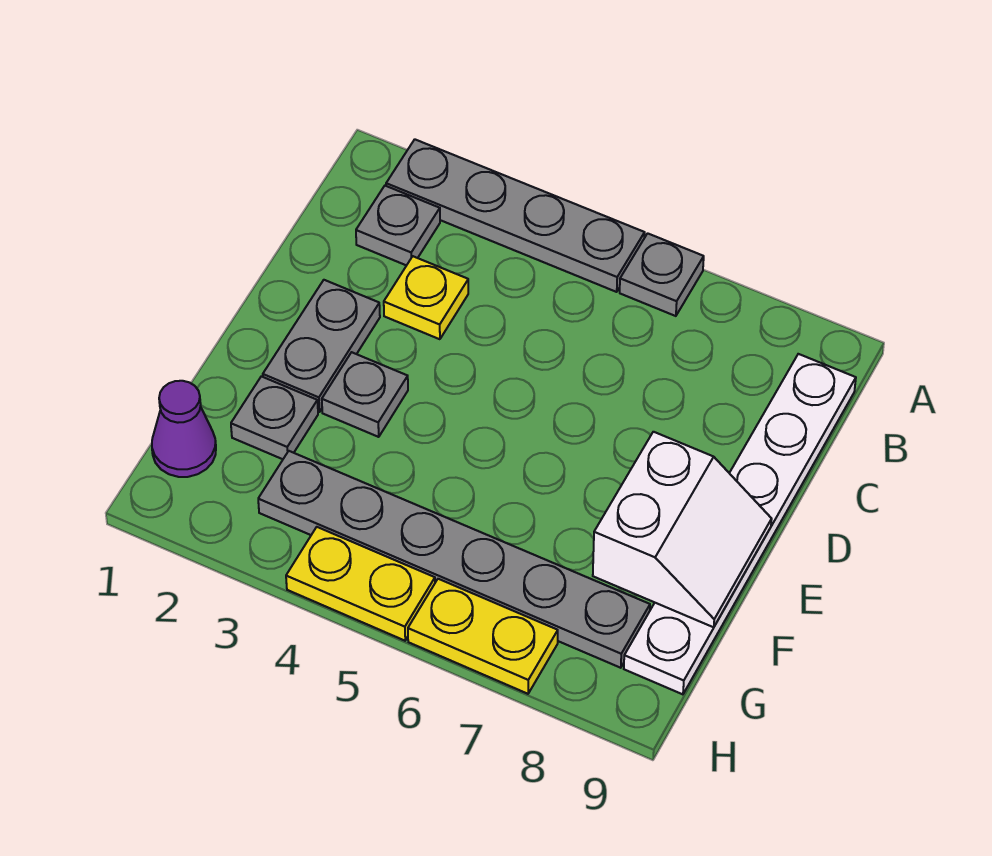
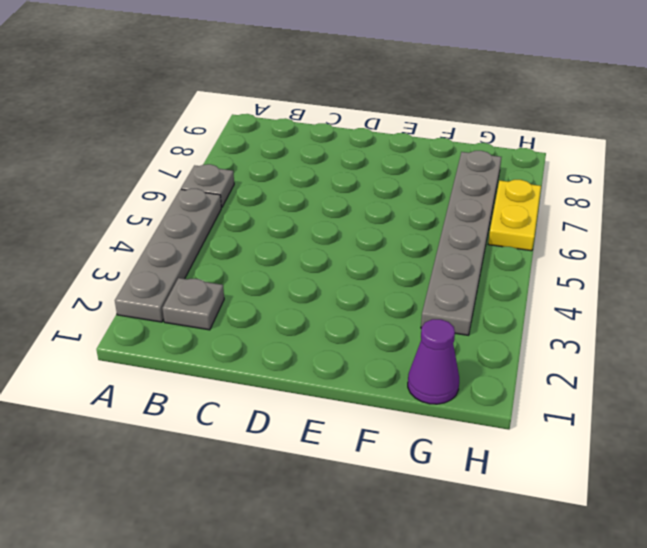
none -> white plate B9:G9 level 1
none -> yellow plate C3 level 1
none -> grey plate D2:E2 level 1

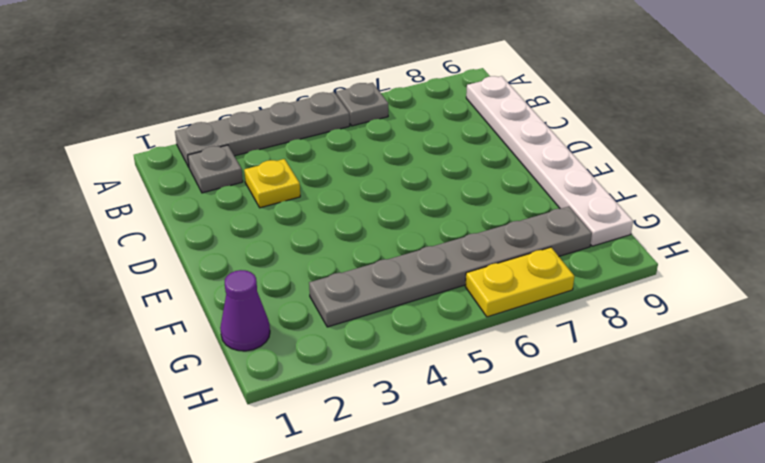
none -> grey plate D2:E2 level 1
none -> grey plate E3 level 1
none -> grey plate F2 level 1

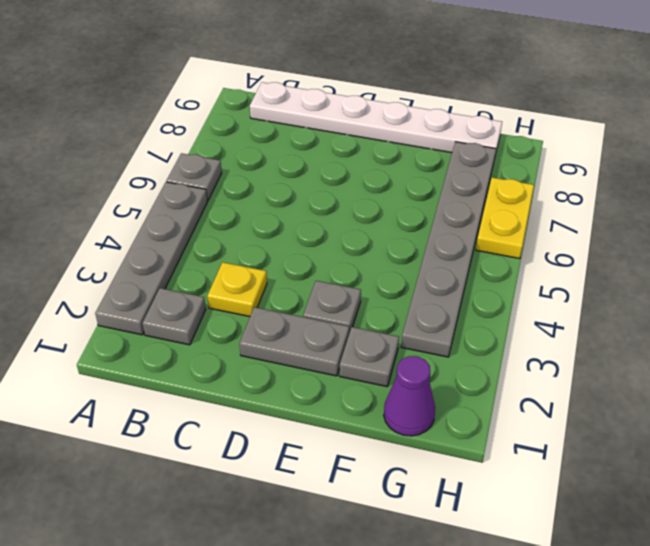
none -> yellow plate H4:H5 level 1
none -> white slope E8:F9 level 2 top 8

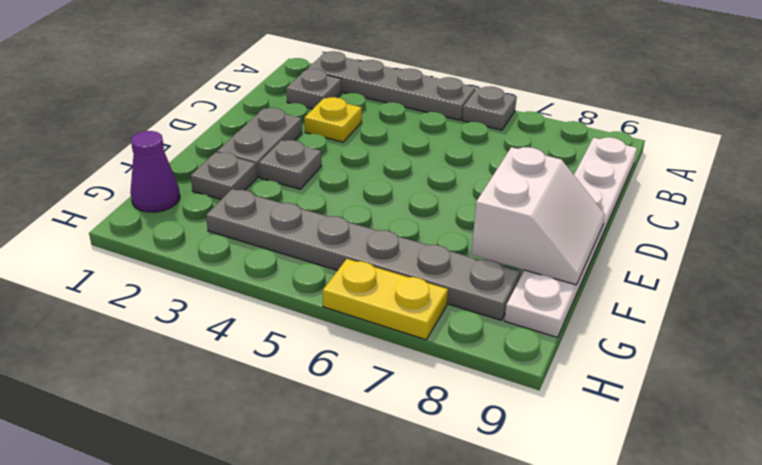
none -> yellow plate H4:H5 level 1

